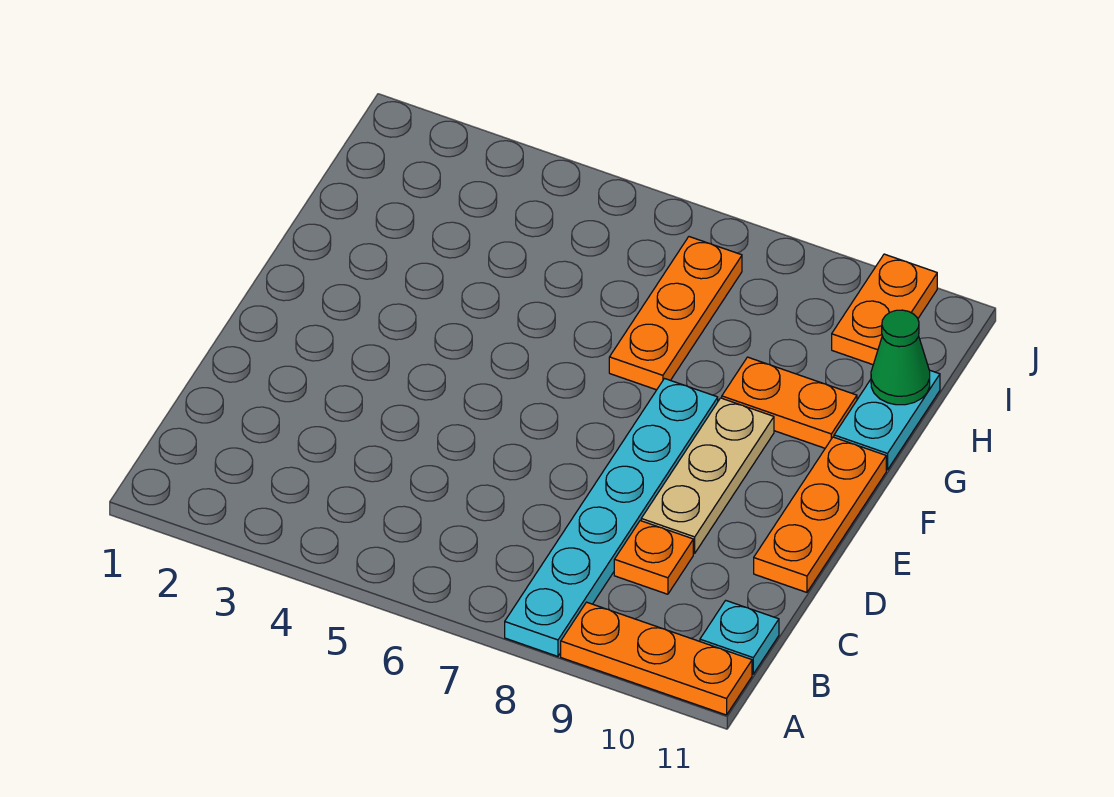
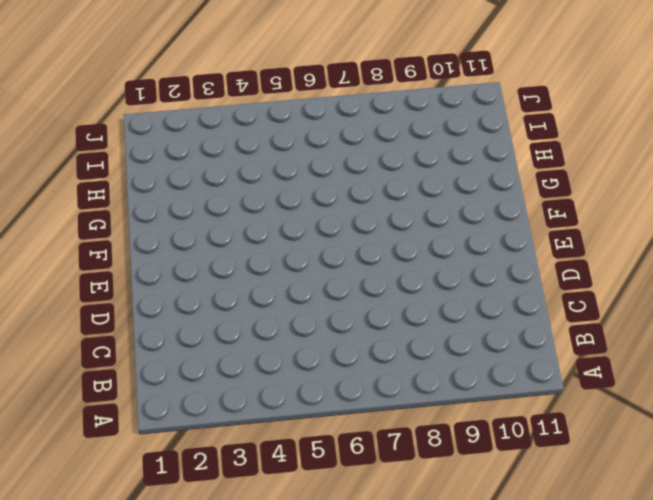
none -> cyan plate A8:F8 level 1
none -> orange plate A9:A11 level 1

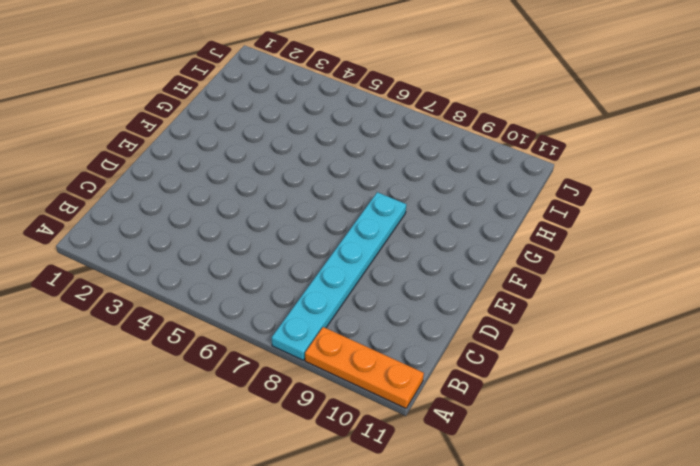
none -> cyan plate B11 level 1
none -> orange plate C9 level 1

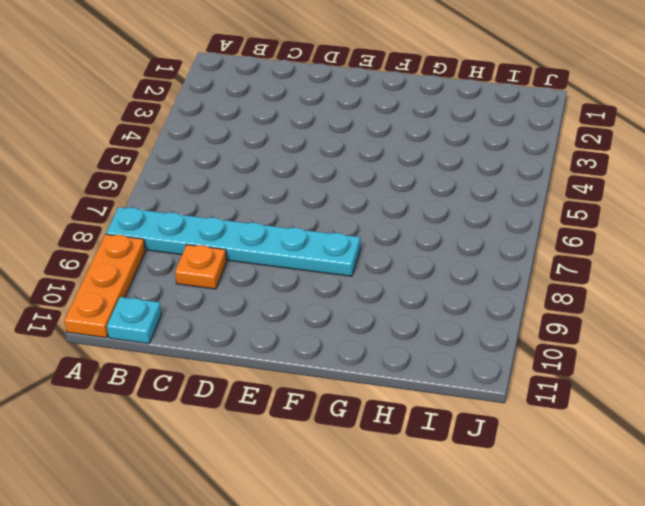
none -> tan plate D9:F9 level 1
none -> orange plate D11:F11 level 1

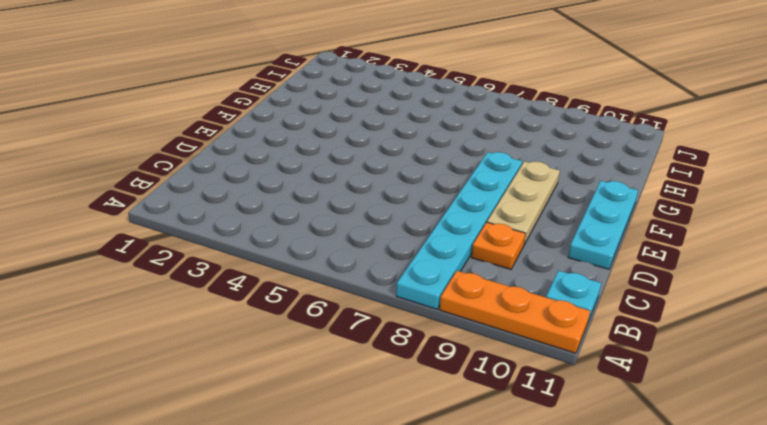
cyan plate D11:F11 level 1 -> orange plate D11:F11 level 1
none -> orange plate G7:I7 level 1
none -> orange plate G9:G10 level 1

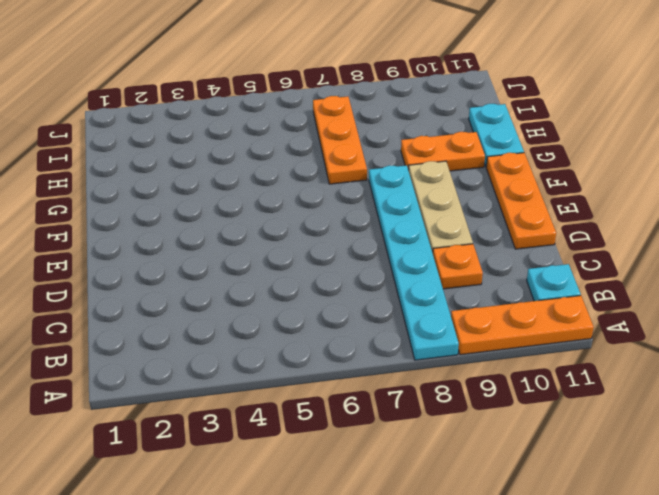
none -> orange plate I10:J10 level 1
none -> green cone H11 level 2

